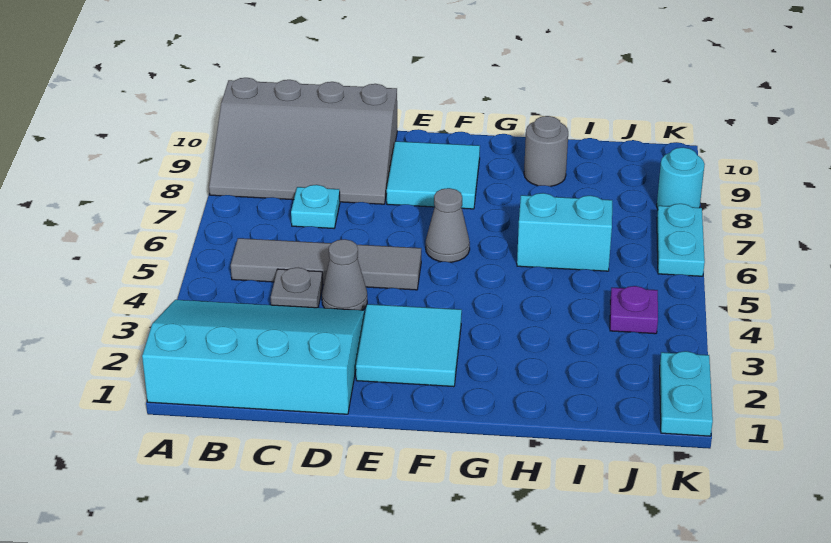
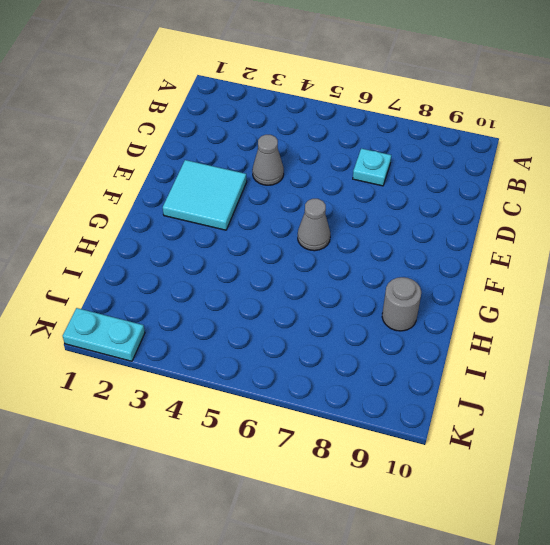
none -> cyan slope A1:D3 level 1 top 1
none -> grey slope A8:D10 level 1 top 10
none -> grey tile B5:E5 level 1

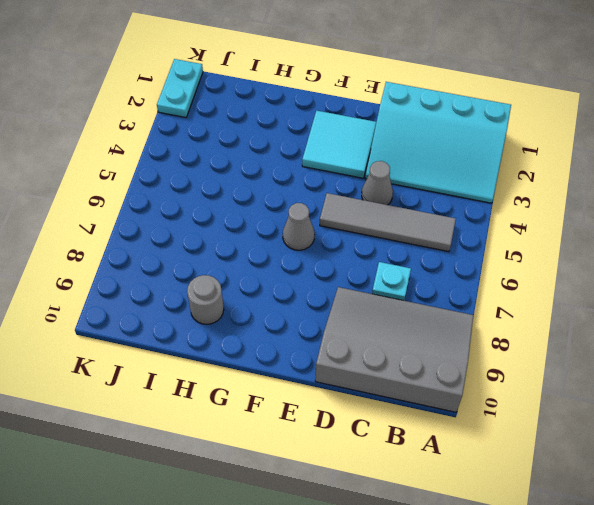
none -> grey plate C4 level 1
none -> cyan tile E8:F9 level 1
none -> cyan brick H6:I6 level 1

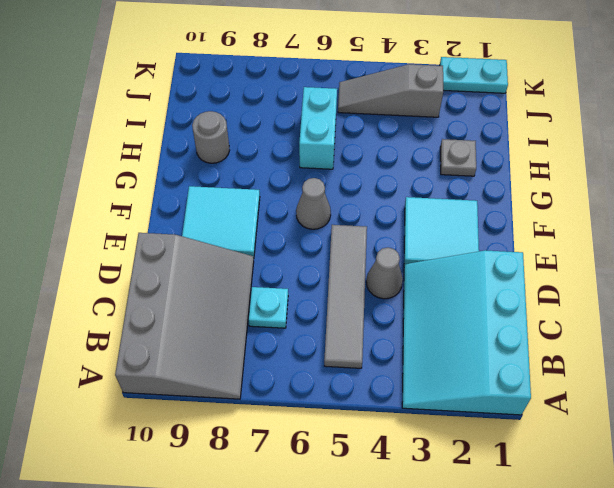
grey plate H2 level 1 -> grey plate C4 level 1
grey slope J3:J5 level 1 top 3 -> purple plate J4 level 1
none -> cyan plate K6:K7 level 1
none -> cyan round brick K8 level 1

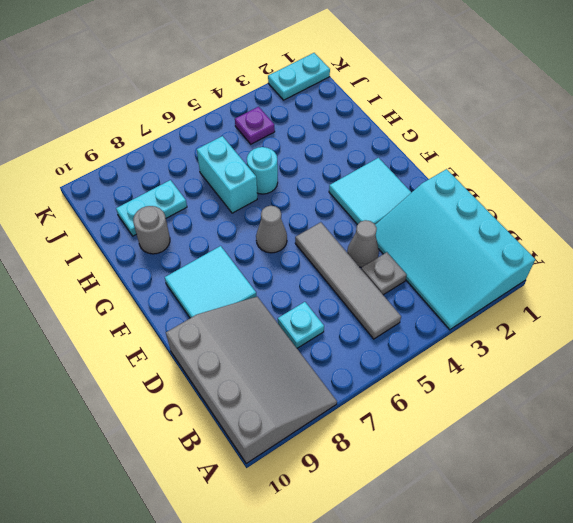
cyan round brick H5 level 1 -> cyan round brick K8 level 1
cyan plate I8:I9 level 1 -> cyan plate K6:K7 level 1

